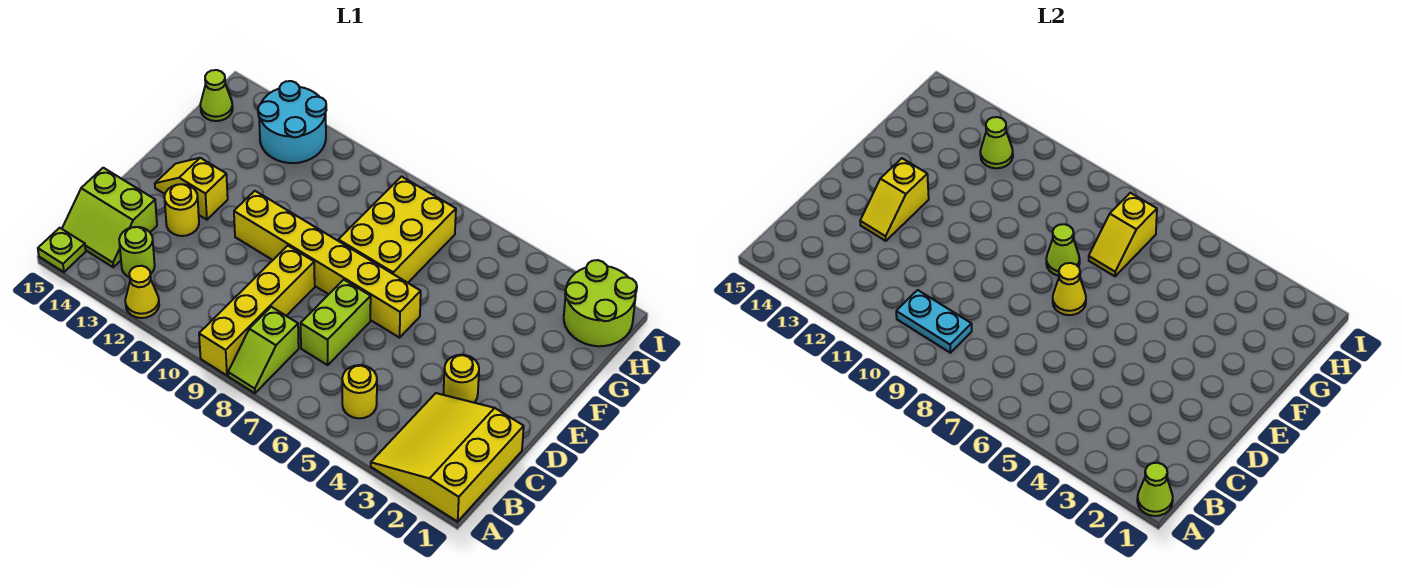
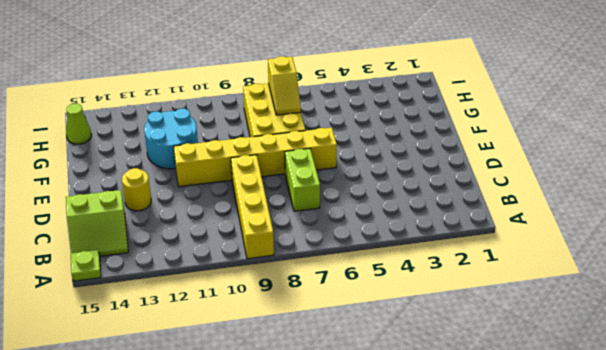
cyan round brick F11:G12 level 1 -> cyan round brick H12:I13 level 1
none -> yellow slope A1:C3 level 1 top 1
none -> lime slope A8:B8 level 1 top B
none -> yellow cone A12 level 1

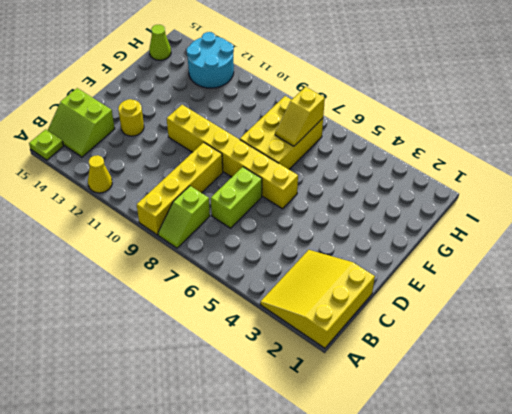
none -> yellow round brick B5 level 1
none -> lime round brick B13 level 1
none -> yellow round brick D3 level 1

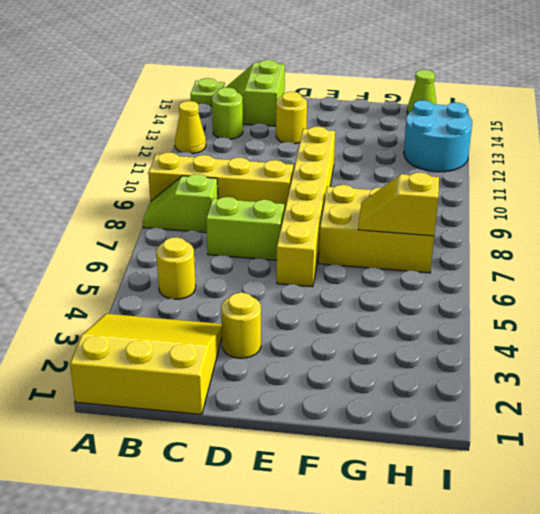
none -> yellow slope E13:E14 level 1 top 13
none -> lime round brick H1:I2 level 1
none -> lime cone A1 level 2

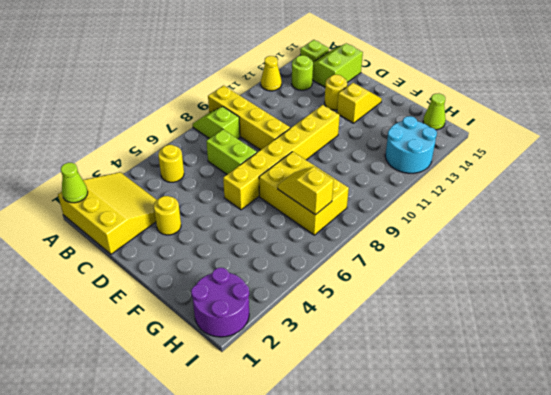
purple round brick H1:I2 level 1 -> lime round brick H1:I2 level 1
none -> cyan plate B9:B10 level 2
none -> yellow slope D13:E13 level 2 top E
none -> yellow cone E7 level 2

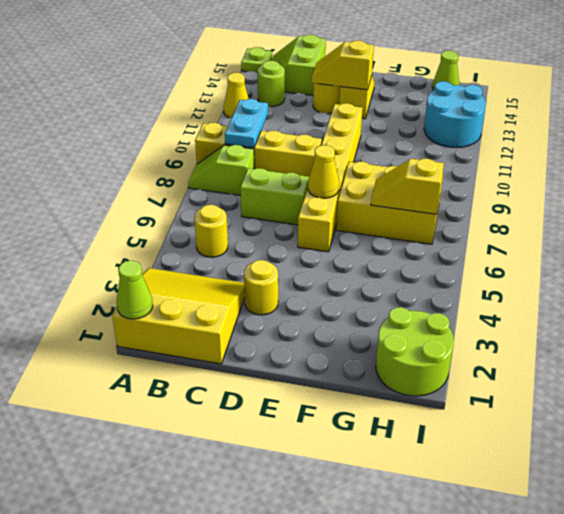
none -> lime cone F8 level 2
none -> lime cone H12 level 2

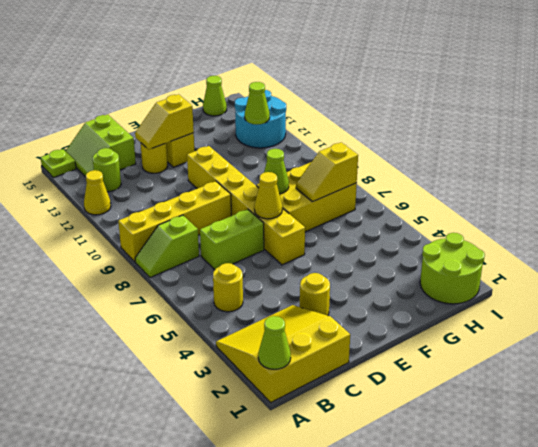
none -> cyan plate B9:B10 level 2

